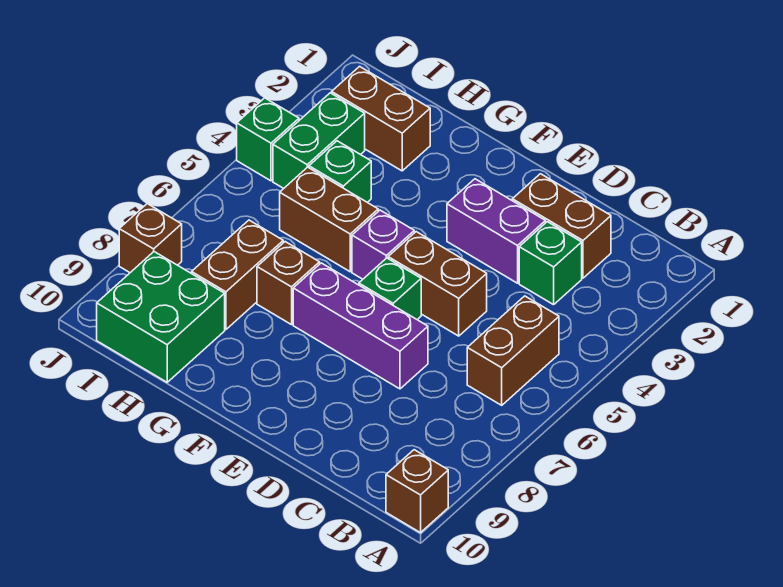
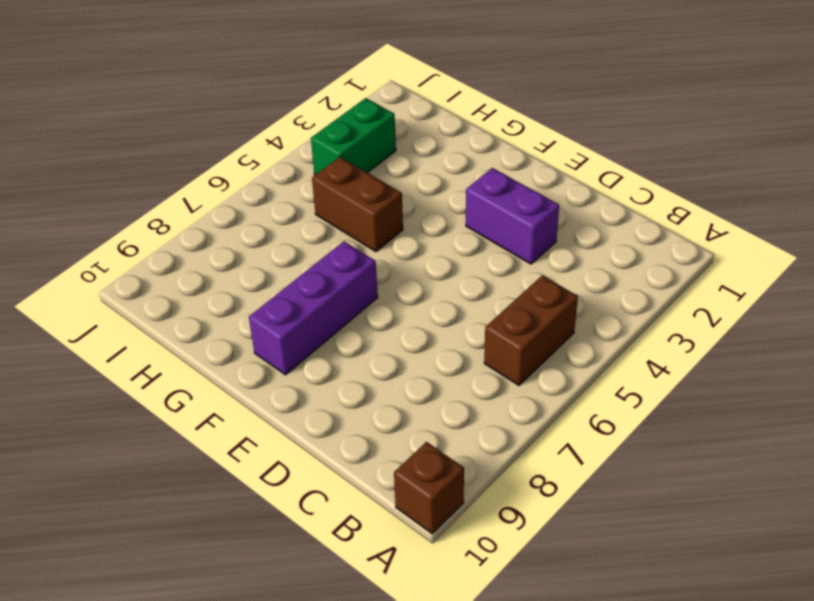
purple brick F7:F9 level 1 -> purple brick D7:F7 level 1
none -> brown brick C2:D2 level 1
none -> green brick C3 level 1
none -> brown brick D5:E5 level 1

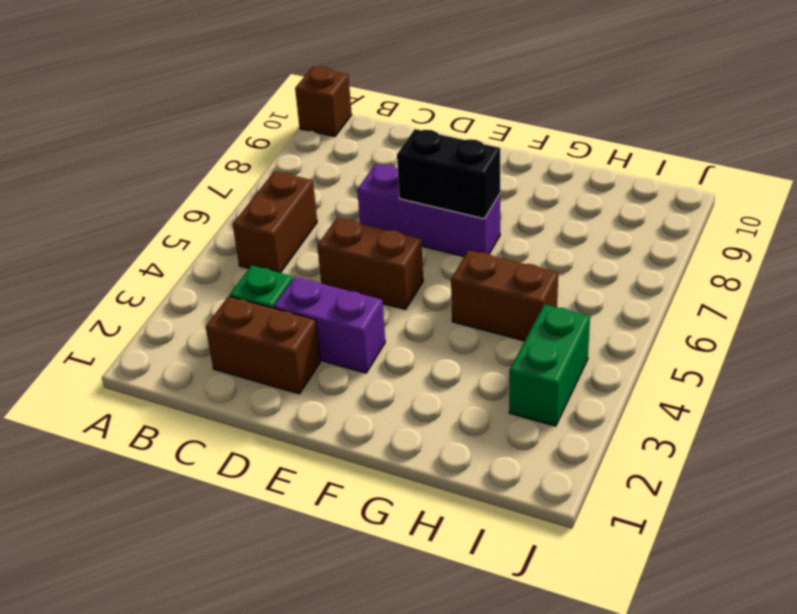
black brick E7:F7 level 2 -> none
none -> green brick E6 level 1
none -> purple brick F5 level 1
none -> brown brick G7 level 1

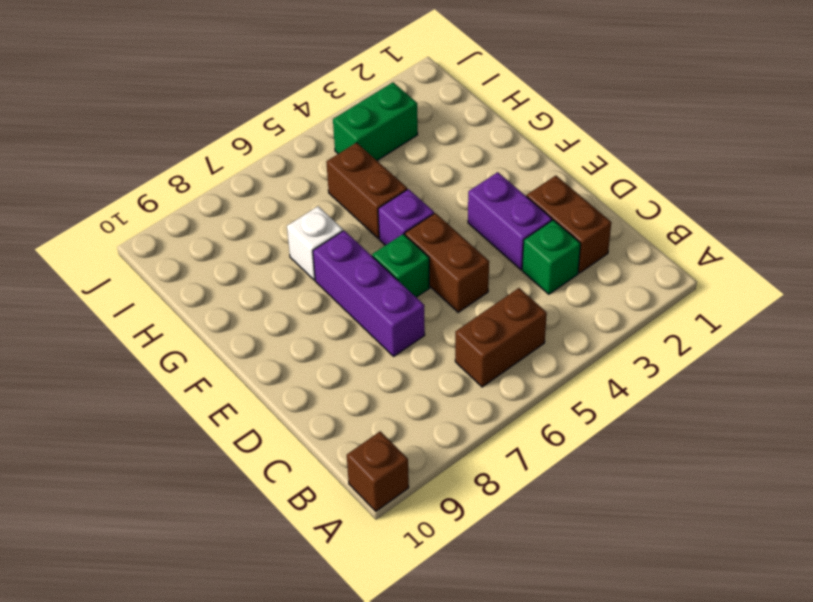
white brick G7 level 1 -> brown brick G7 level 1
none -> brown brick H2:I2 level 1
none -> green brick H4 level 1
none -> brown brick H7:H8 level 1

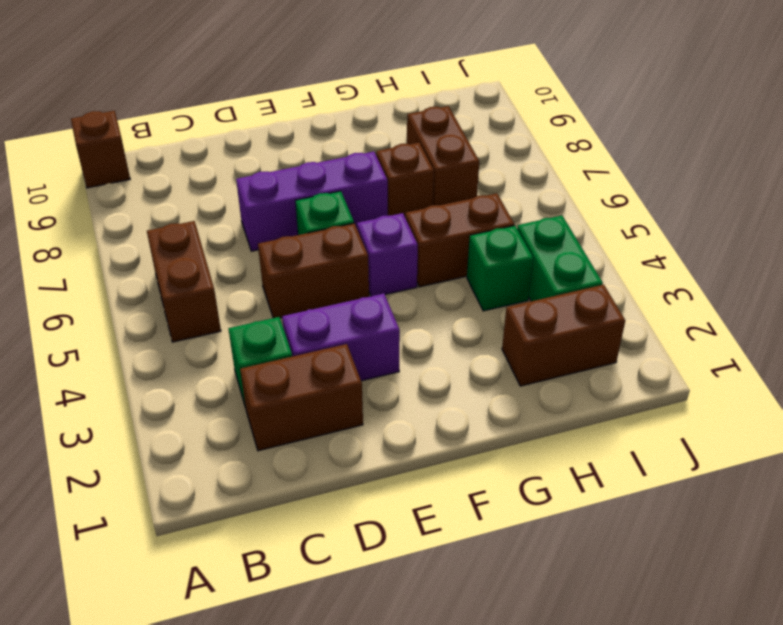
none -> green brick H9:I10 level 1
none -> green brick J4 level 1
none -> brown brick J8 level 1

